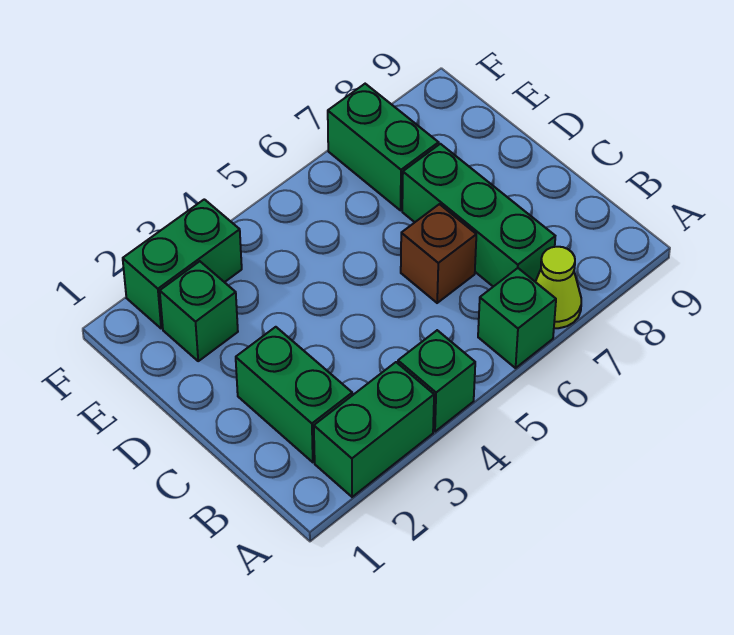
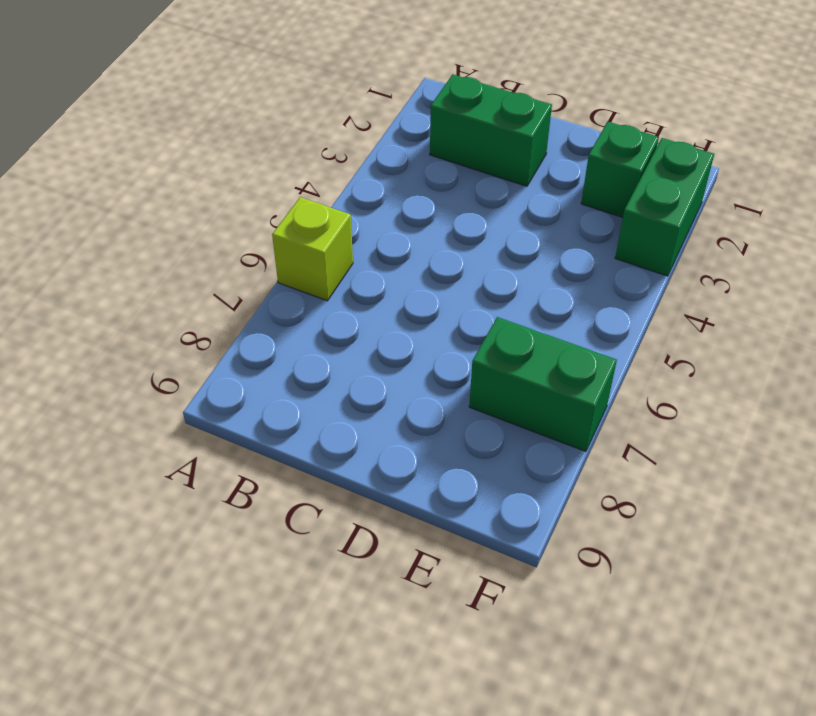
lime brick A6 level 1 -> green brick A6 level 1
none -> green brick A2:A3 level 1
none -> green brick A4 level 1

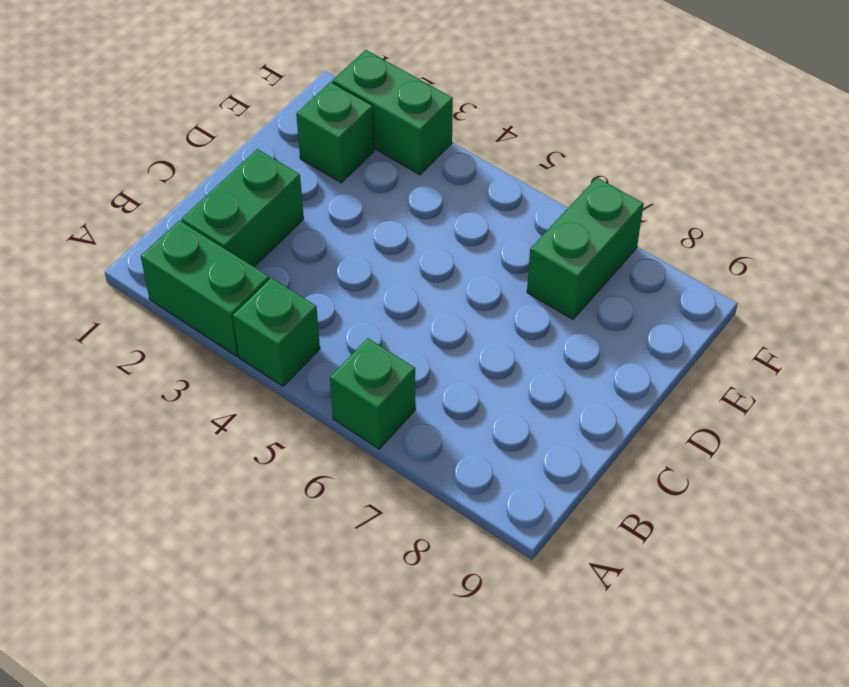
none -> lime cone A7 level 1
none -> green brick B7:D7 level 1

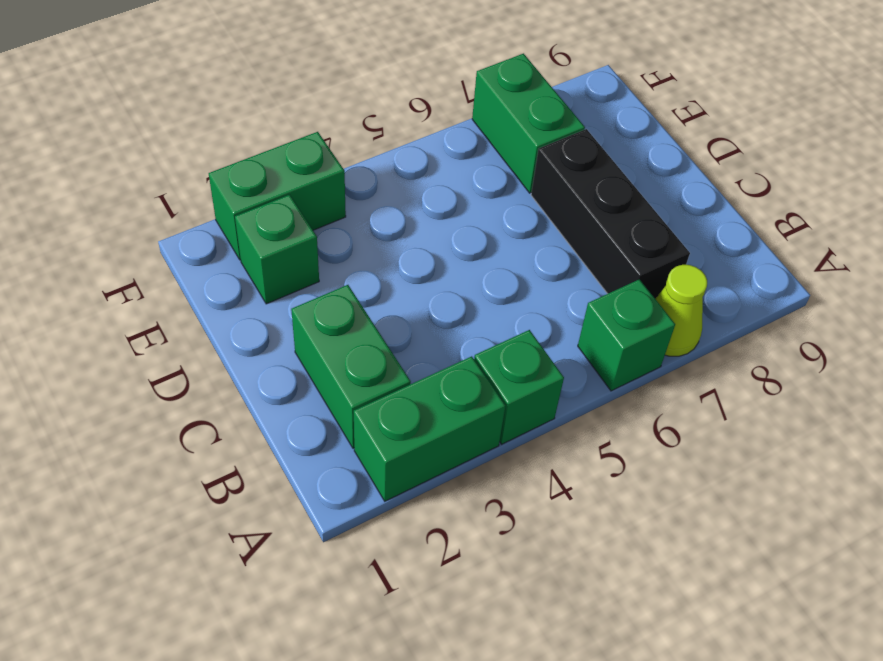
black brick B7:D7 level 1 -> green brick B7:D7 level 1
none -> brown brick C6 level 1

